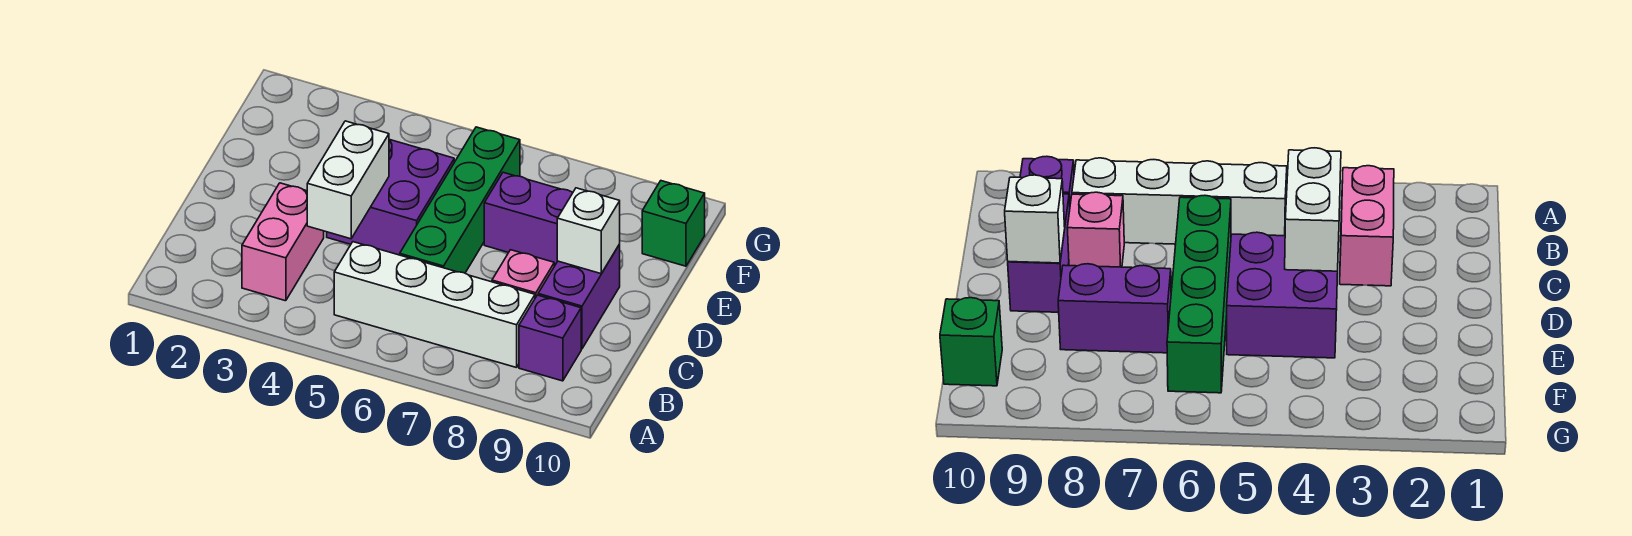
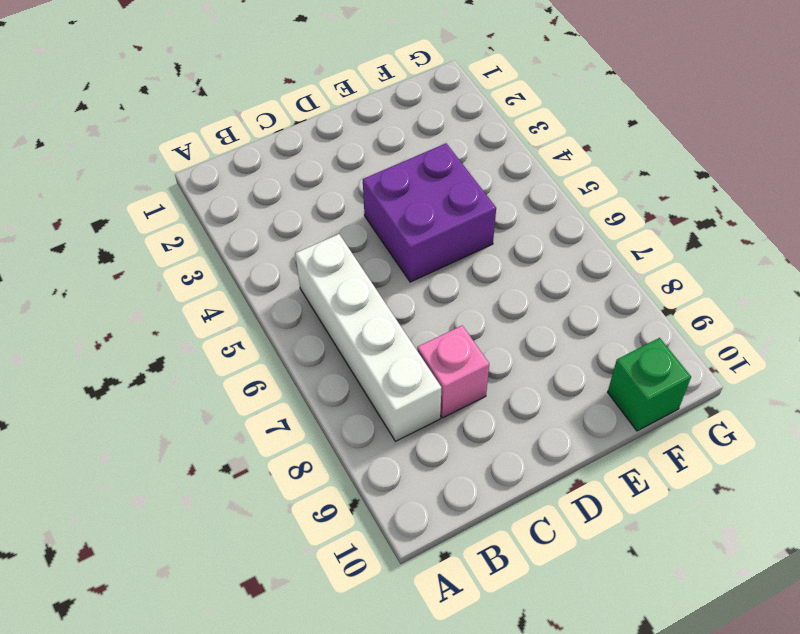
none -> pink brick B3:C3 level 1
none -> purple brick B9 level 1

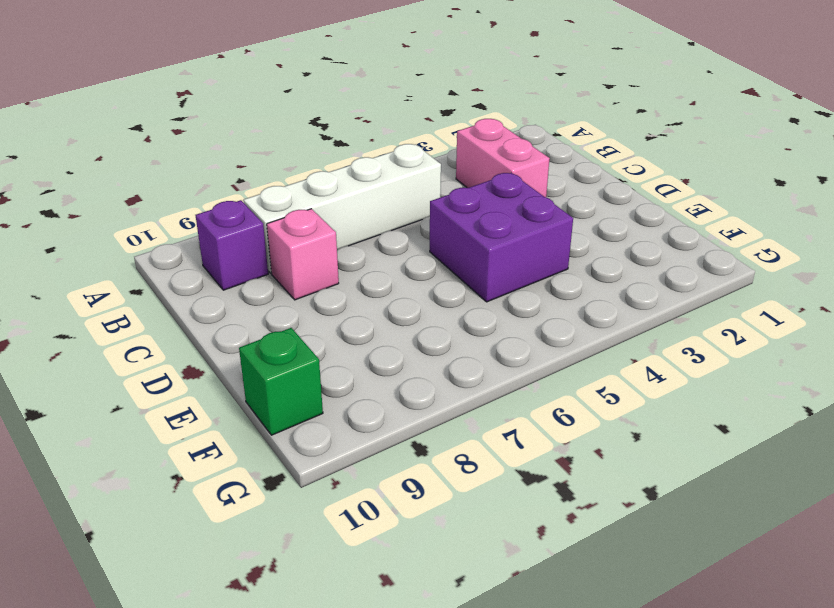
none -> green brick C6:F6 level 1
none -> purple brick C9:D9 level 1

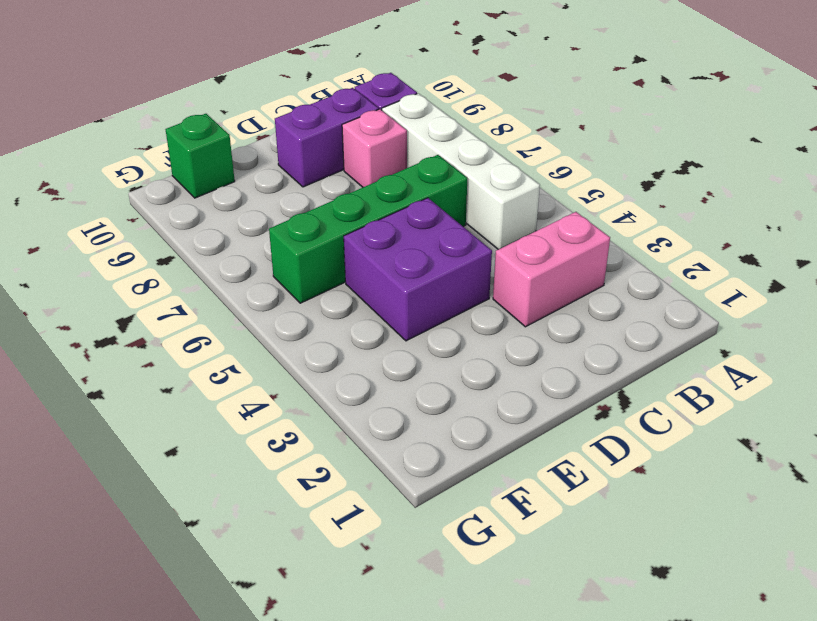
none -> purple brick E7:E8 level 1
none -> white brick C4:D4 level 2

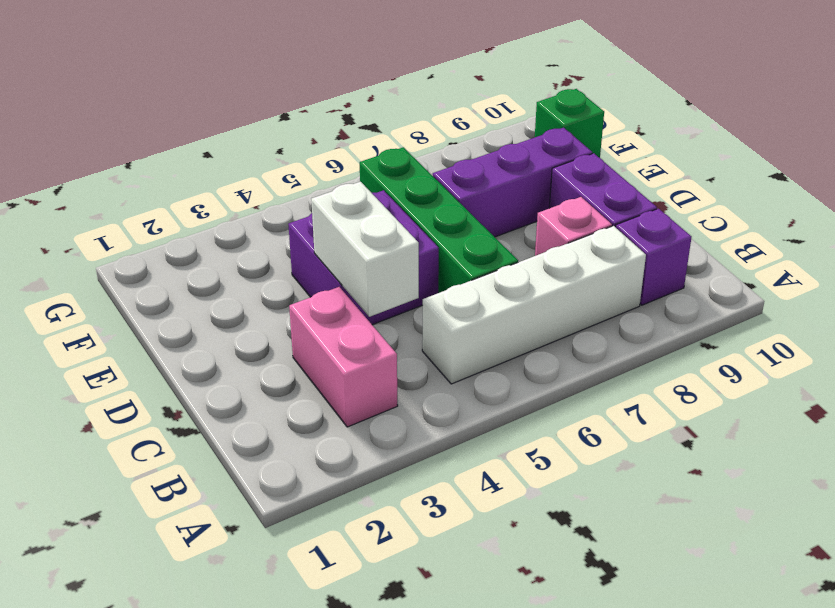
purple brick E7:E9 level 1 -> purple brick E7:E8 level 1
none -> white brick D9 level 2

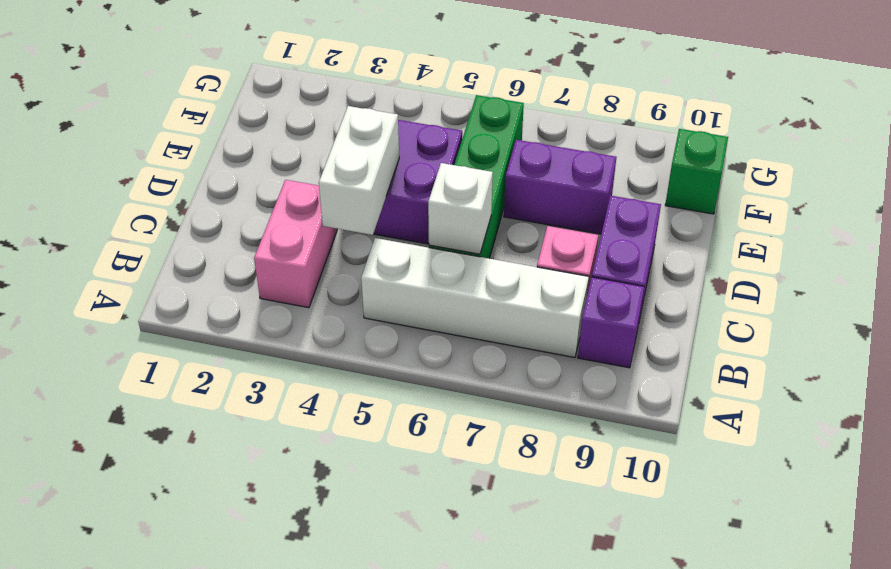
white brick C6 level 2 -> white brick D9 level 2

